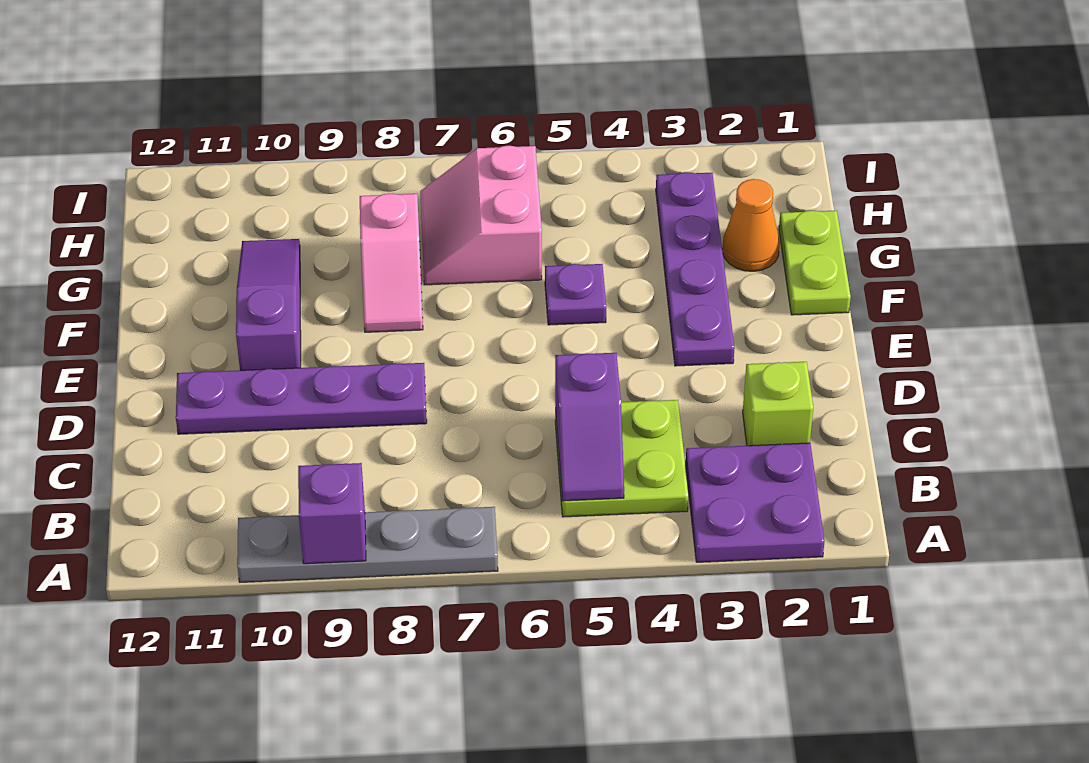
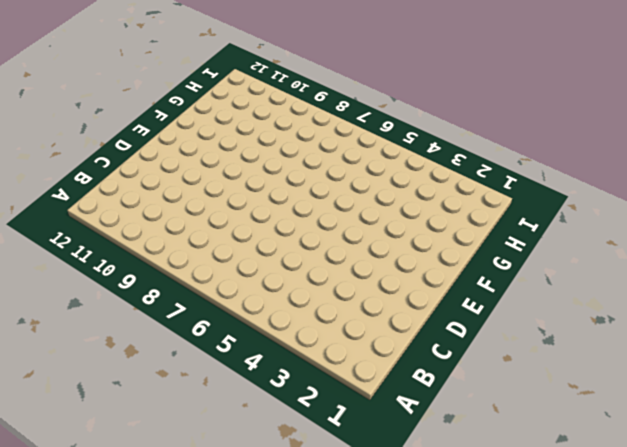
none -> purple plate A2:B3 level 1
none -> grey plate A7:A10 level 1
none -> lime plate B4:C5 level 1

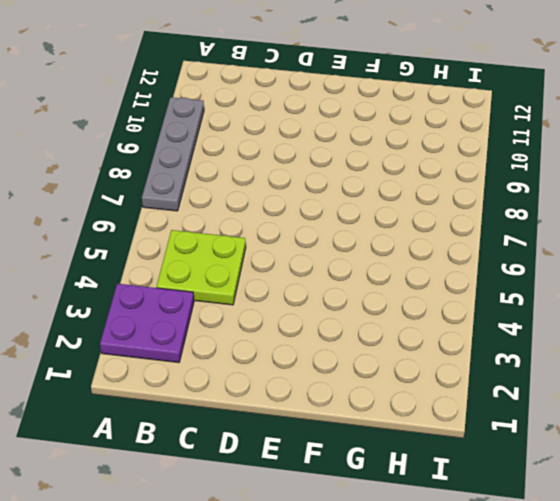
none -> lime brick C2 level 1
none -> purple plate D8:D11 level 1
none -> purple plate E3:H3 level 1

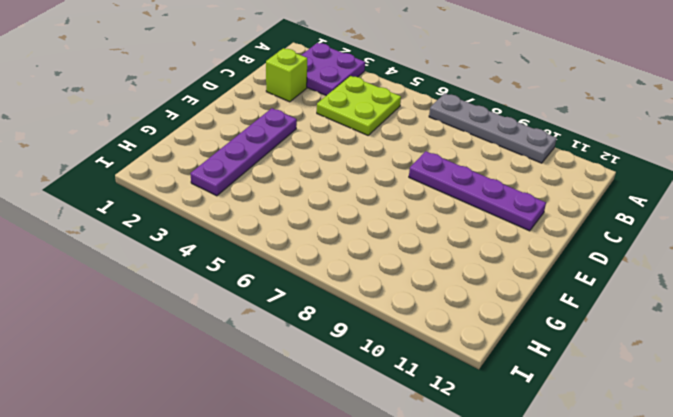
none -> purple slope E10:G10 level 1 top E
none -> lime plate F1:G1 level 1
none -> purple plate F5 level 1

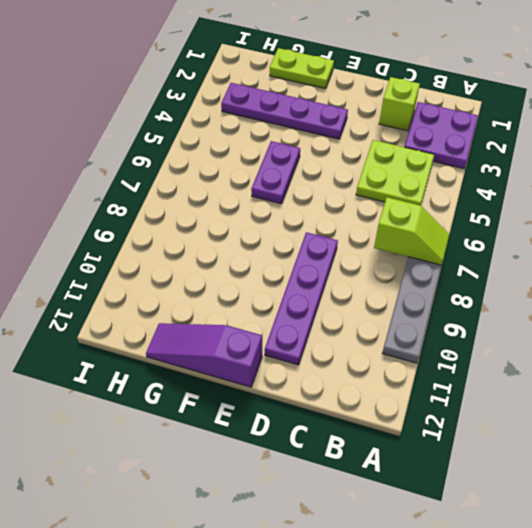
lime slope A7:B7 level 2 top B -> none
purple slope E12:G12 level 1 top E -> purple slope E10:G10 level 1 top E
purple plate F5:F6 level 1 -> purple plate F5 level 1
none -> pink slope F8:G8 level 1 top G
none -> orange cone G2 level 1
none -> pink slope G6:H7 level 1 top 6

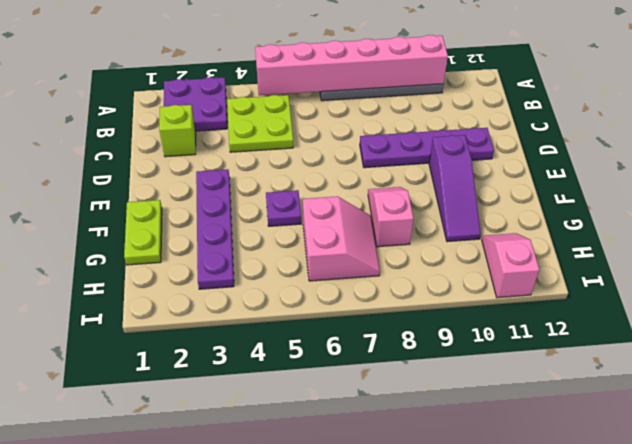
pink brick A5:A10 level 2 -> purple brick A9 level 2
pink slope H11:I11 level 1 top I -> none
none -> orange cone G2 level 1
none -> purple slope B5:C5 level 2 top C

